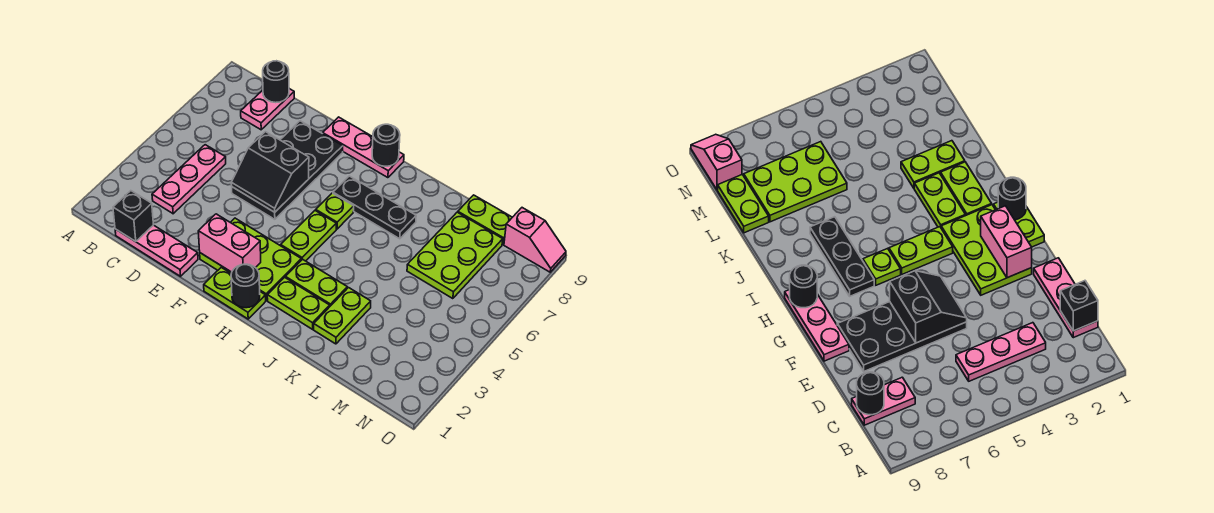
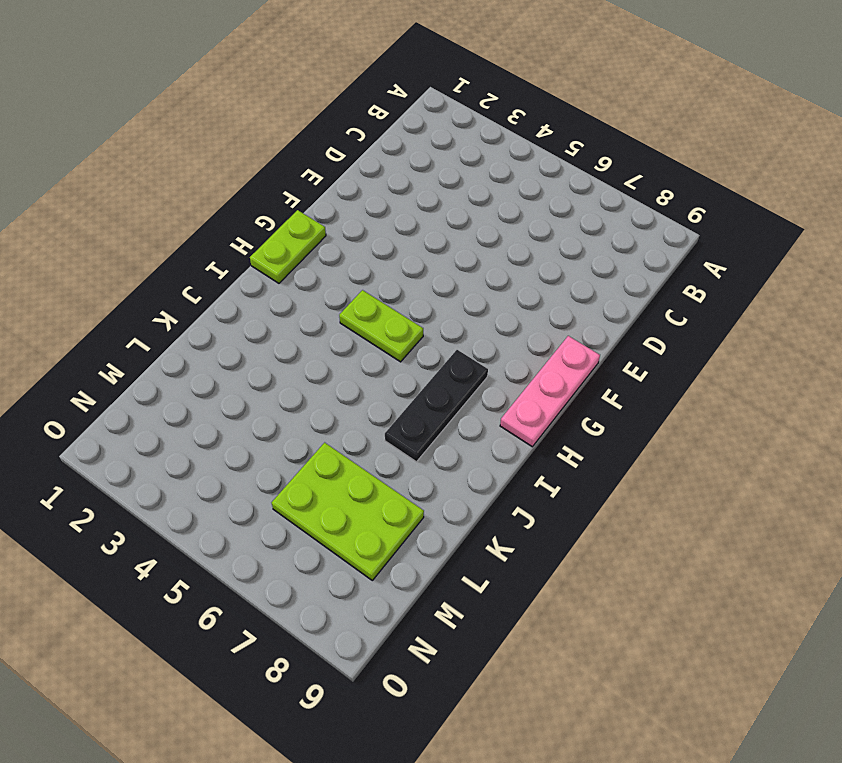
none -> pink plate C1:E1 level 1
none -> pink plate C3:C5 level 1
none -> pink plate C8:C9 level 1

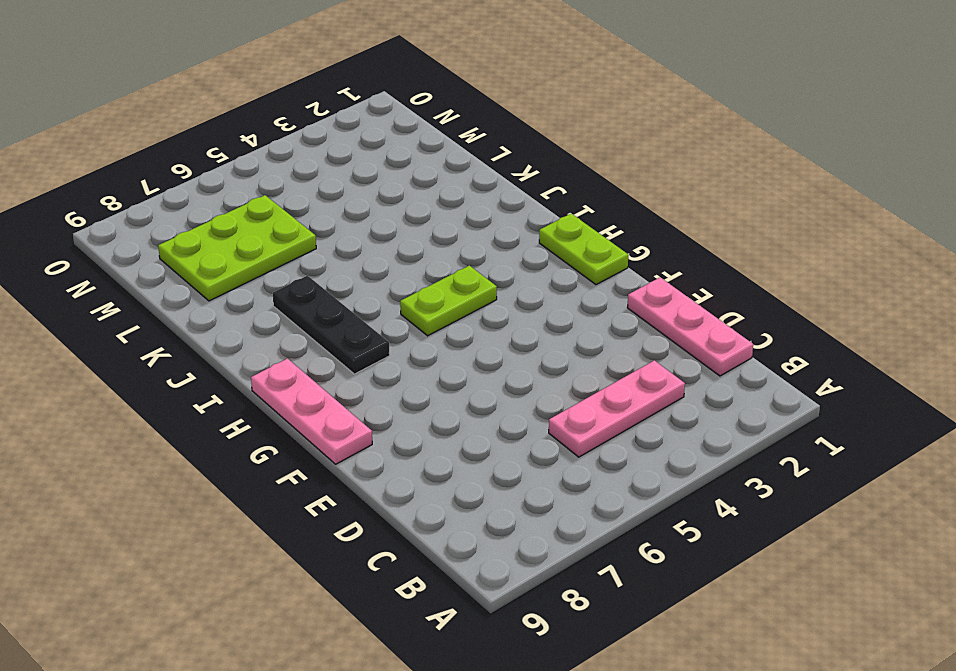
none -> pink plate C8:C9 level 1
none -> black plate E5:F8 level 1
none -> lime plate F2:H3 level 1

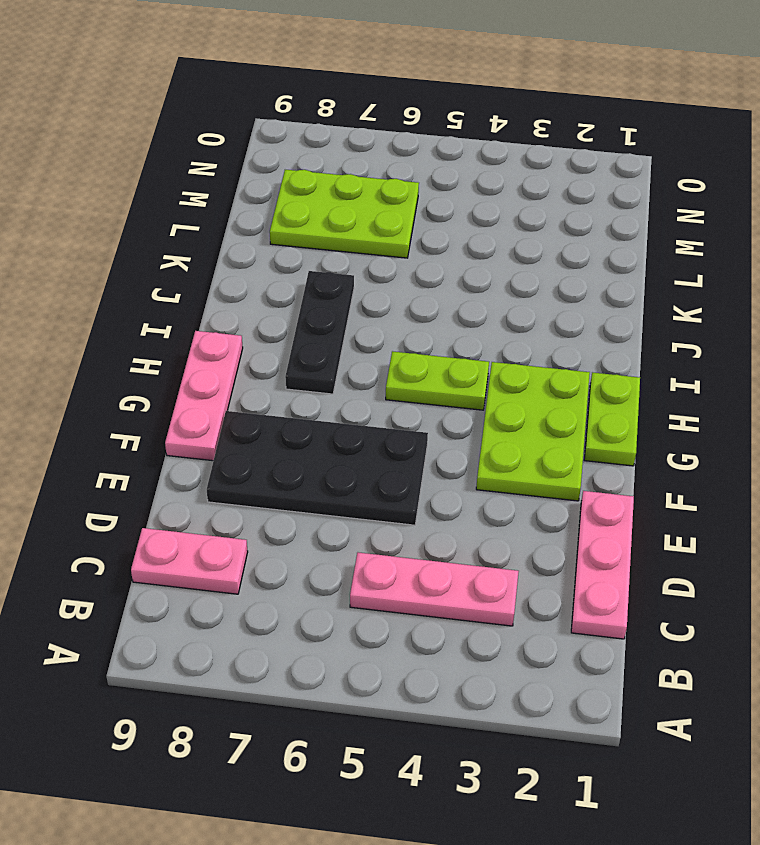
none -> lime plate H6 level 1
none -> lime plate I2:J2 level 1
none -> lime plate I3:J3 level 1

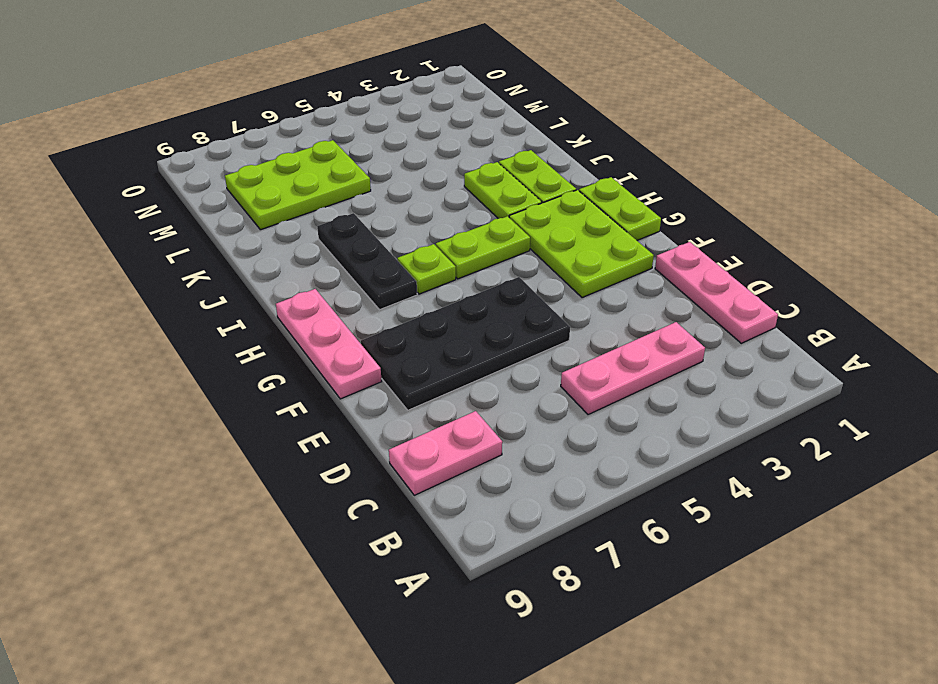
none -> lime plate K2:K3 level 1
none -> lime plate L9:M9 level 1
none -> pink slope N9:O9 level 1 top N

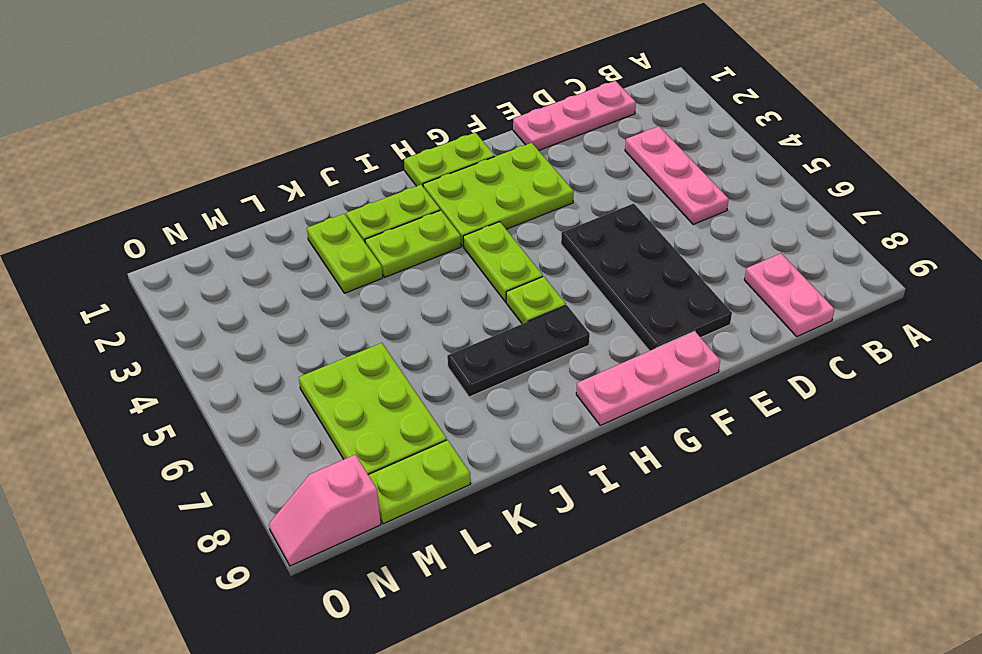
none -> black brick C1 level 2
none -> black round brick C9 level 2
none -> black slope E5:F6 level 2 top 6

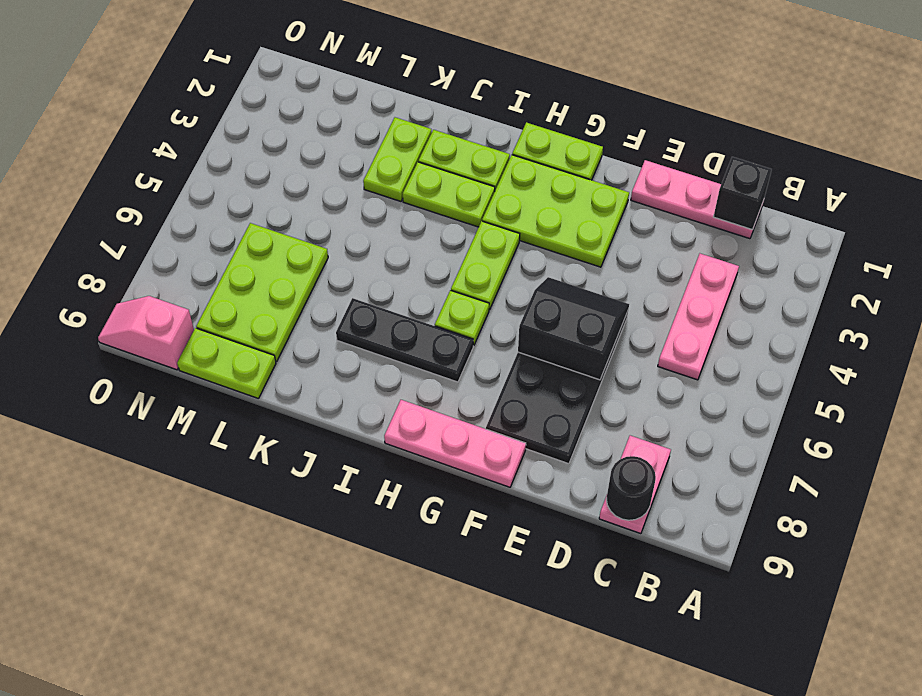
none -> pink brick F2:G2 level 2
none -> black round brick H1 level 2
none -> black round brick H9 level 2

